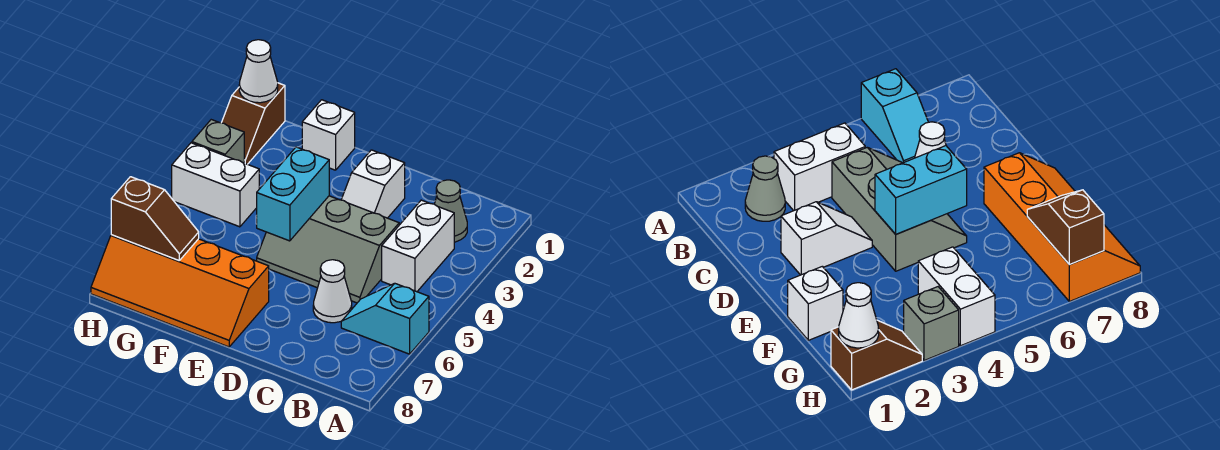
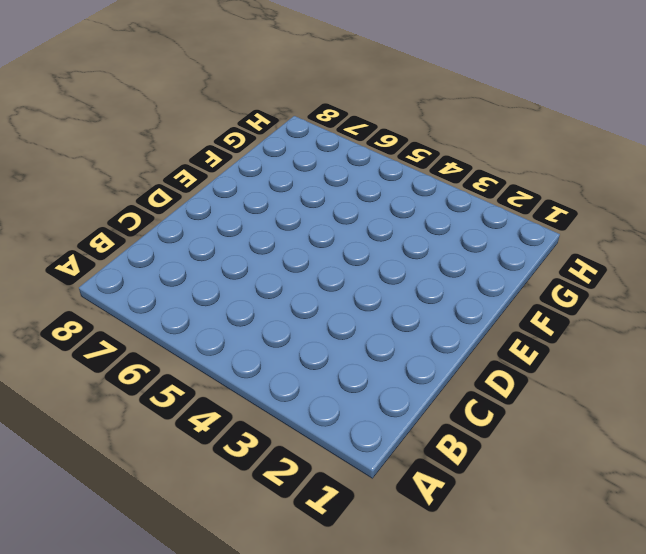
none -> cyan slope A6:B6 level 1 top A
none -> grey cone B2 level 1
none -> white brick B3:B4 level 1

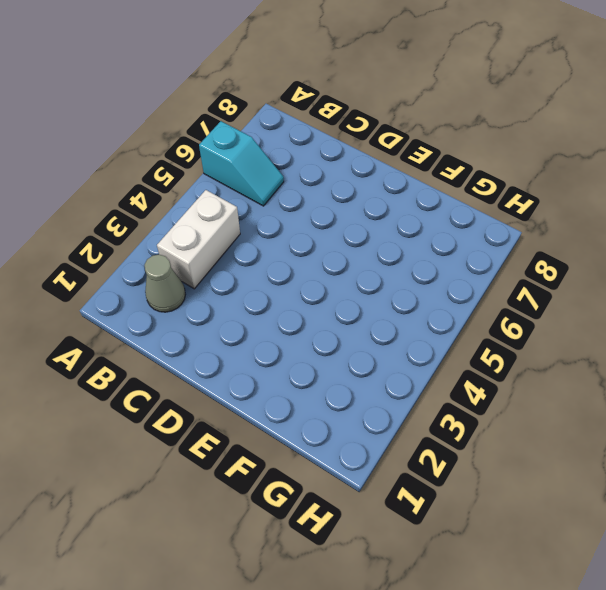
none -> grey slope C4:E5 level 1 top 4
none -> white cone C6 level 1
none -> white slope D2:D3 level 1 top 2

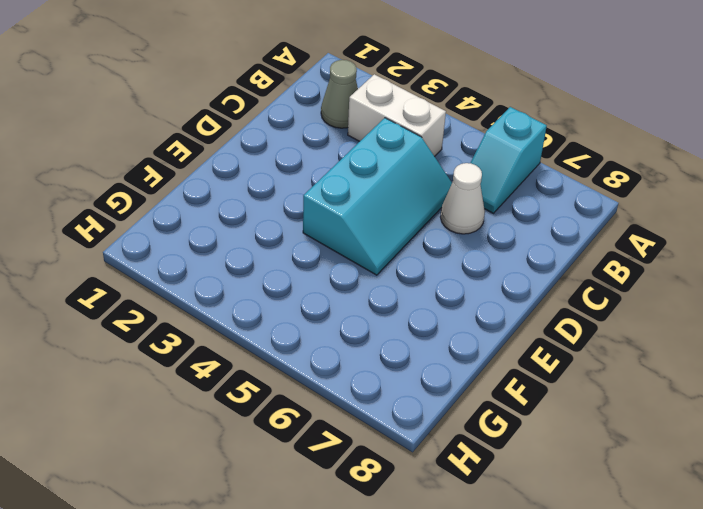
cyan slope C4:E5 level 1 top 4 -> grey slope C4:E5 level 1 top 4
none -> white slope D2:D3 level 1 top 2
none -> orange slope E7:H8 level 1 top 7
none -> white brick F1 level 1

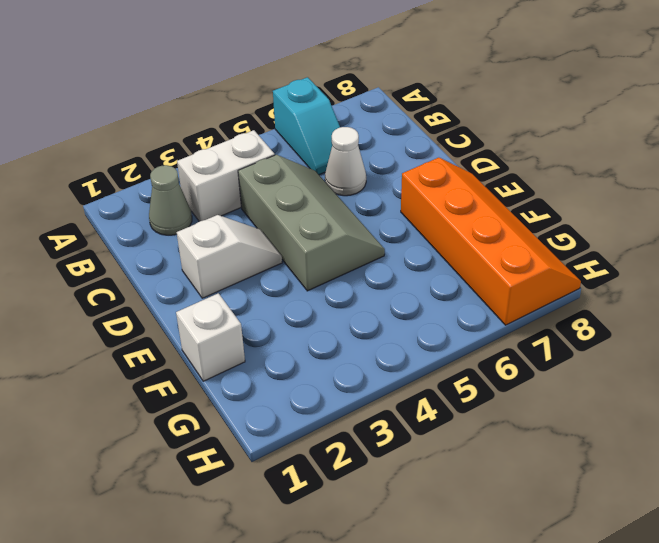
none -> white brick G4:H4 level 1
none -> brown slope H1:H2 level 1 top 1
none -> grey brick H3 level 1

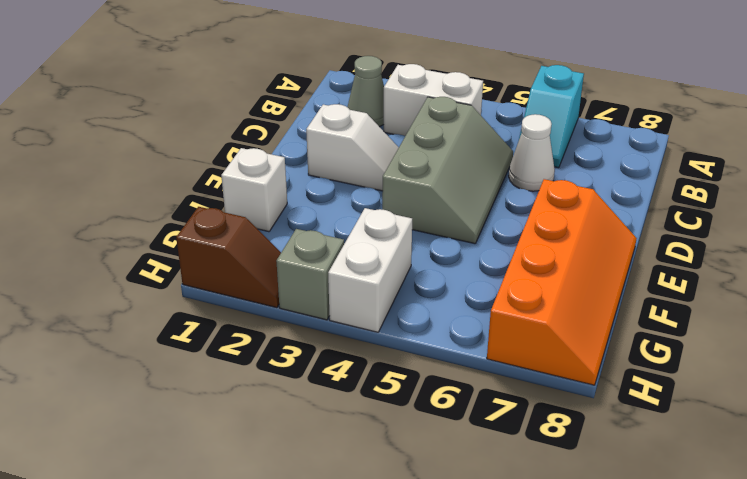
none -> cyan brick E4:E5 level 2
none -> brown slope G7:H7 level 2 top H
none -> white cone H1 level 2

